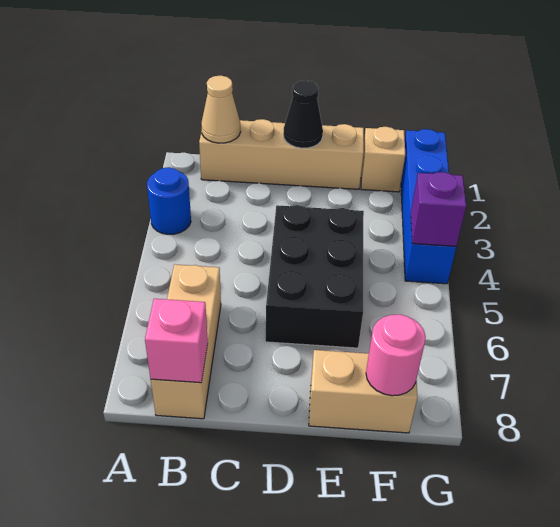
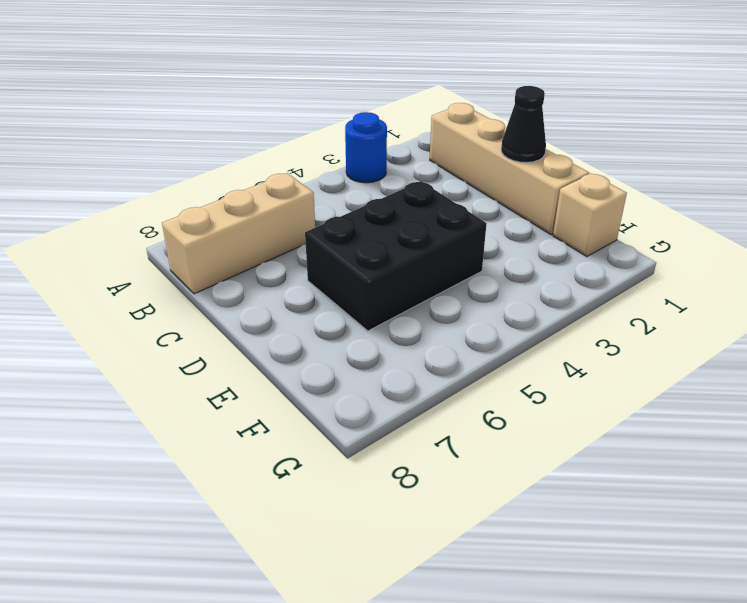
none -> tan brick E8:F8 level 1
none -> blue brick G1:G4 level 1
none -> tan cone B1 level 2

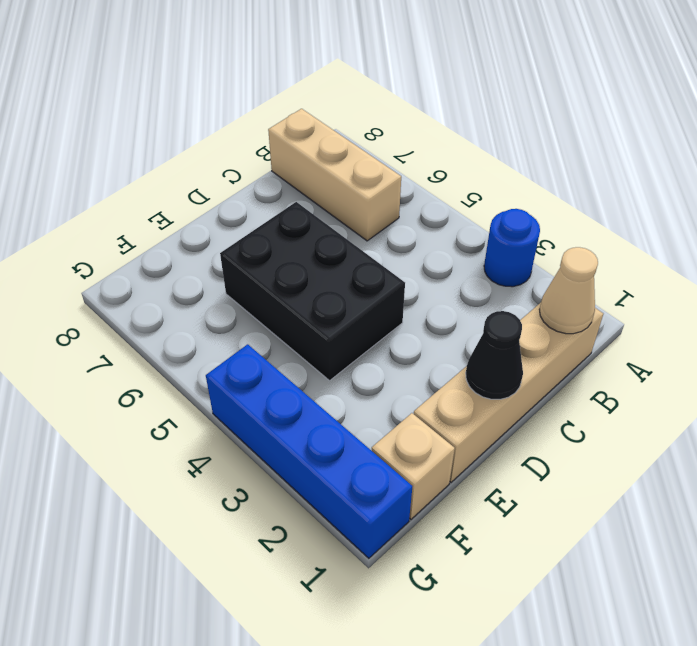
none -> tan brick E8:F8 level 1
none -> pink brick B8 level 2
none -> pink round brick F8 level 2

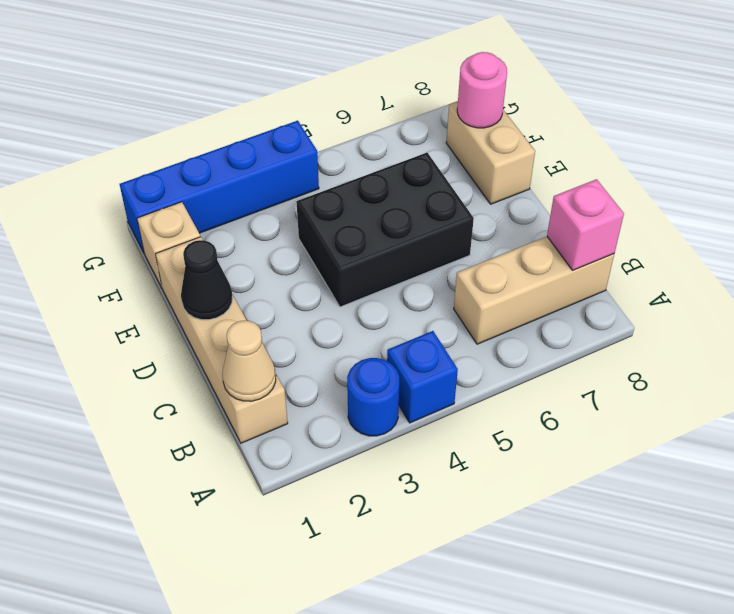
blue brick A4 level 1 -> none
none -> purple brick G4 level 2

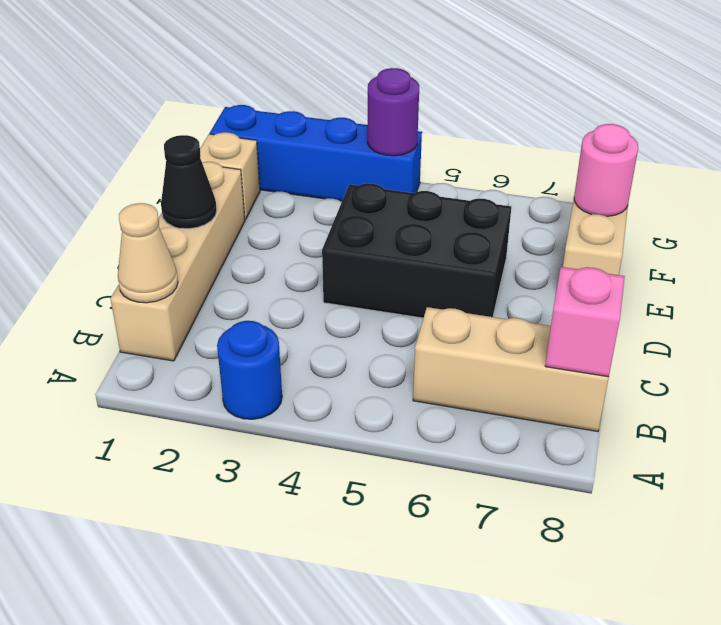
purple round brick G4 level 2 -> purple brick G4 level 2

